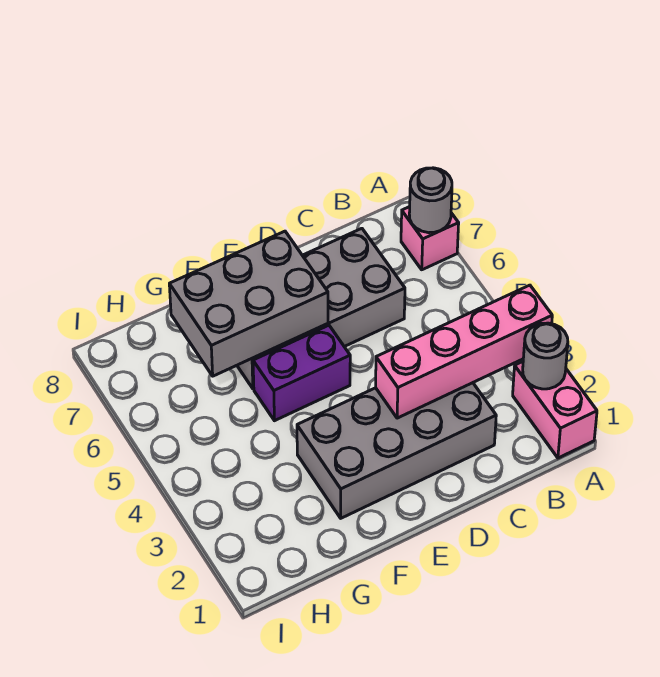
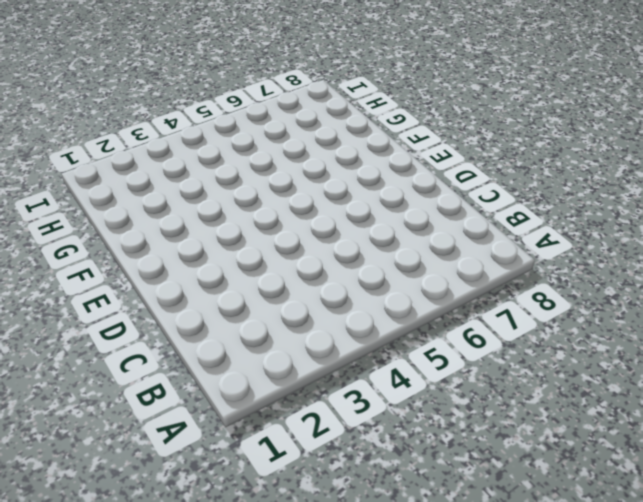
none -> pink brick A1:A2 level 1
none -> pink brick A7 level 1

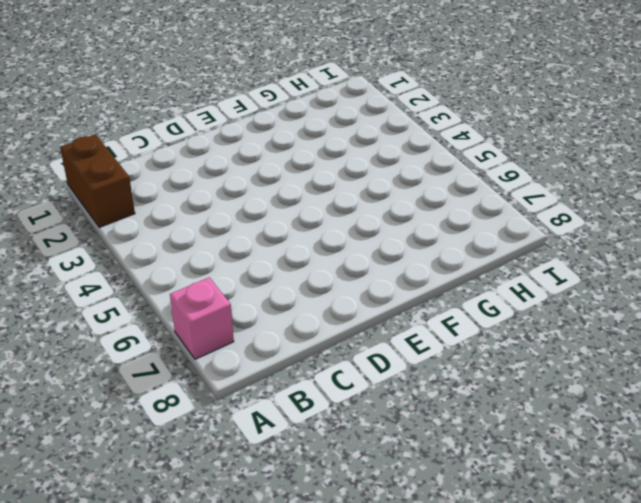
brown brick A1:A2 level 1 -> pink brick A1:A2 level 1
none -> grey brick C2:F3 level 1
none -> grey brick C6:F7 level 1

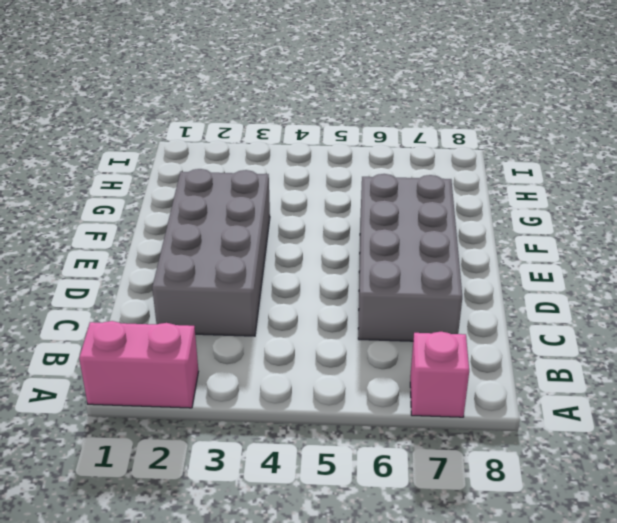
none -> purple brick E5:F5 level 1
none -> grey round brick A2 level 2

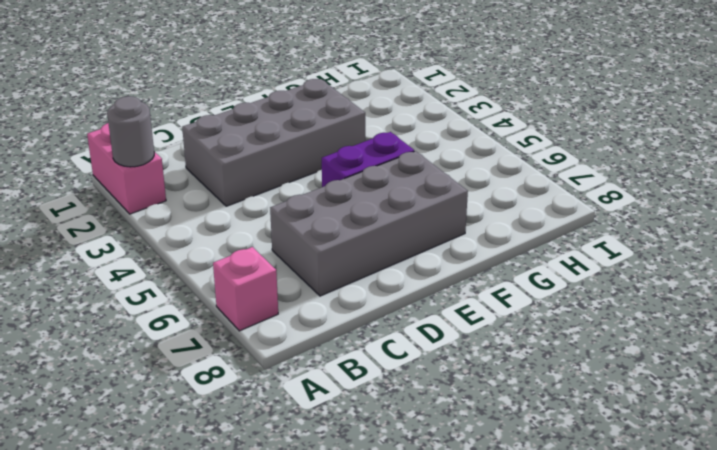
none -> pink brick A3:D3 level 2
none -> grey round brick A7 level 2

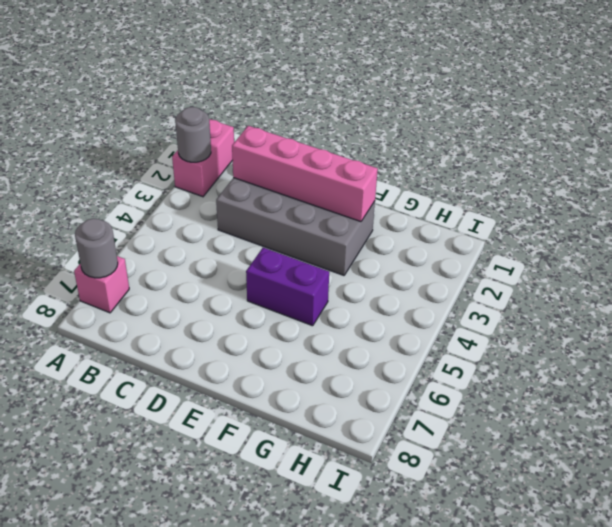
pink brick C2:F2 level 2 -> pink brick A3:D3 level 2
none -> grey brick C6:F7 level 1
none -> grey brick E6:G7 level 2

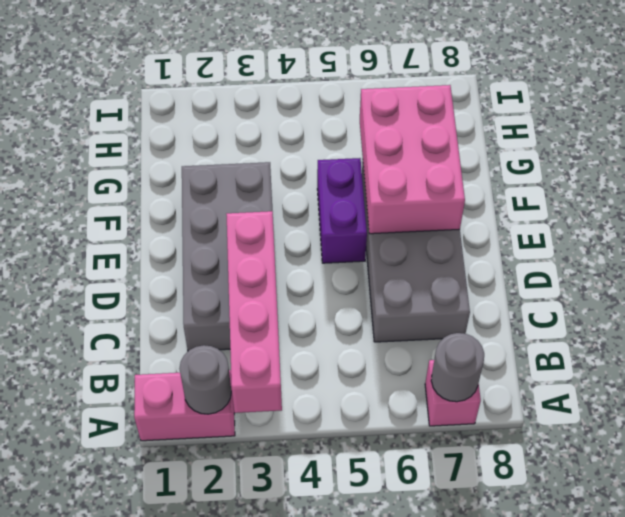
pink brick E6:G7 level 2 -> grey brick E6:G7 level 2

